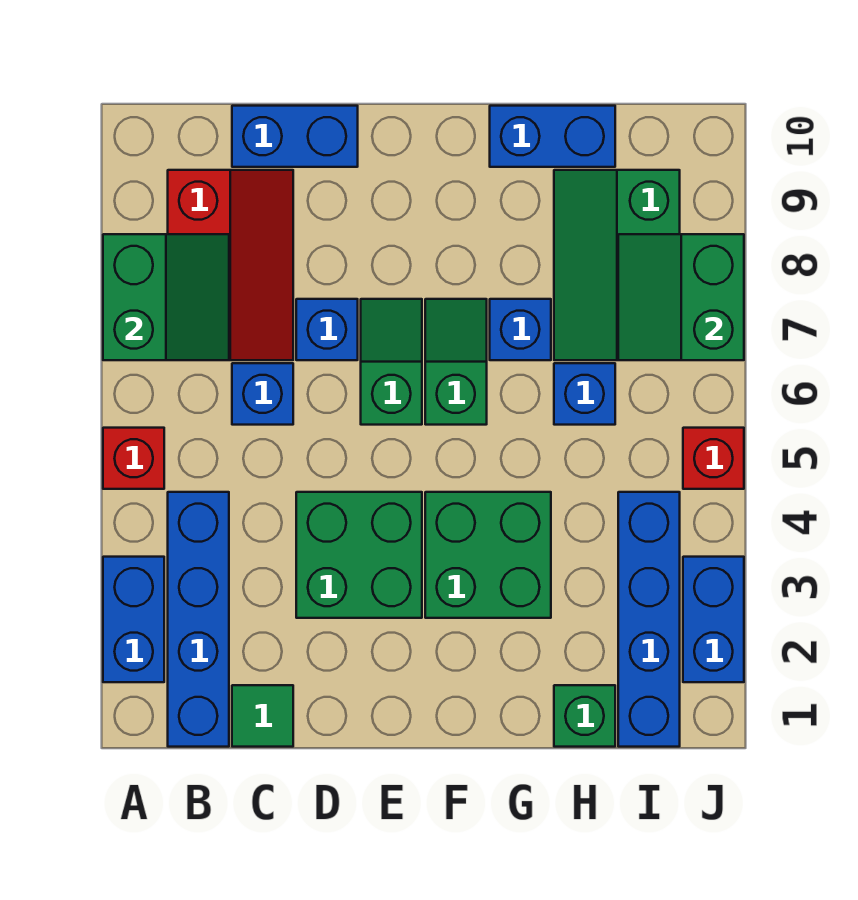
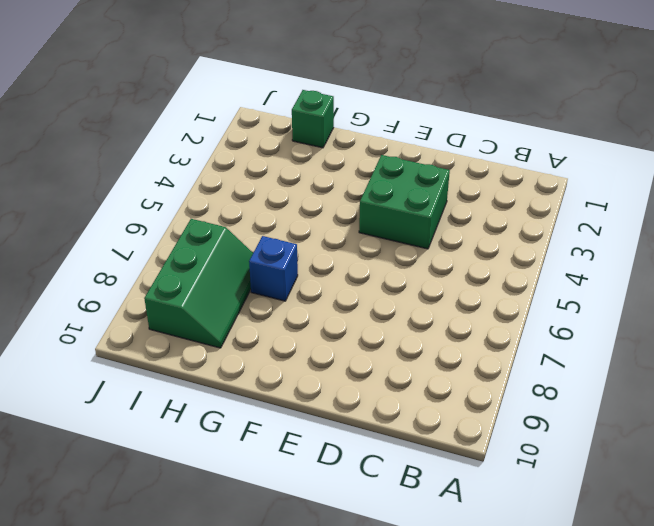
none -> blue brick A2:A3 level 1
none -> red brick A5 level 1
none -> blue brick B1:B4 level 1

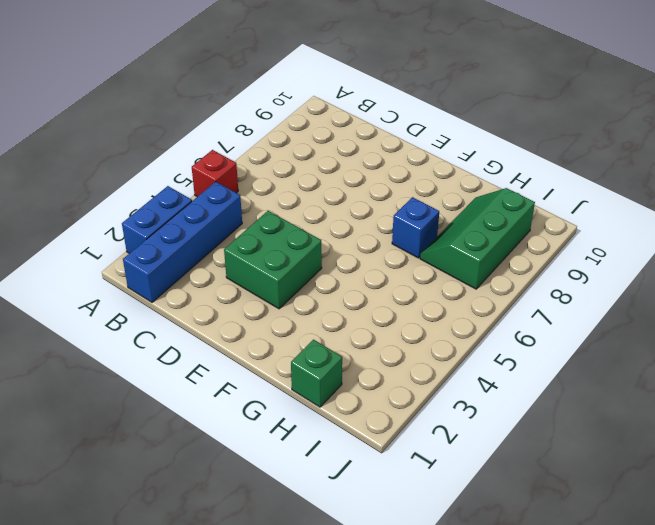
none -> red slope B7:C9 level 1 top B
none -> green tile C1 level 1
none -> blue brick C6 level 1

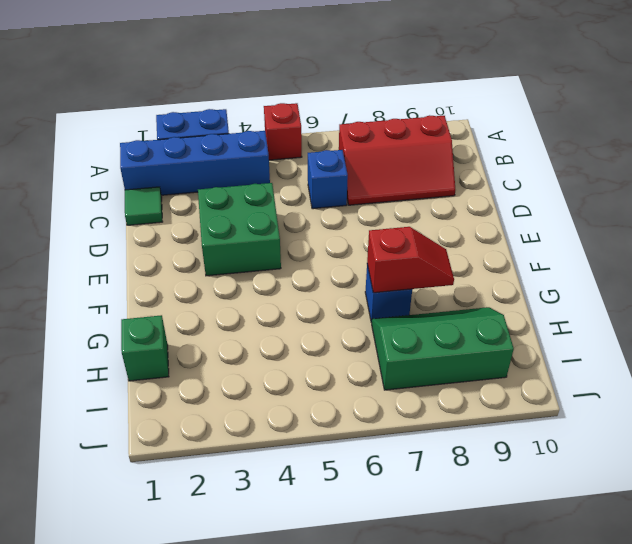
red slope G7:G8 level 2 top 7 -> none
none -> blue brick C10:D10 level 1
none -> blue brick D7 level 1
none -> green slope E6:E7 level 1 top 6

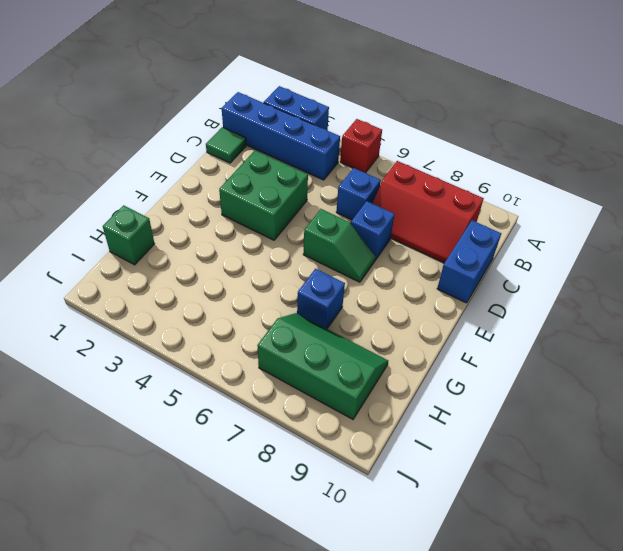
none -> green brick F3:G4 level 1
none -> green slope F6:F7 level 1 top 6
none -> blue brick G10:H10 level 1

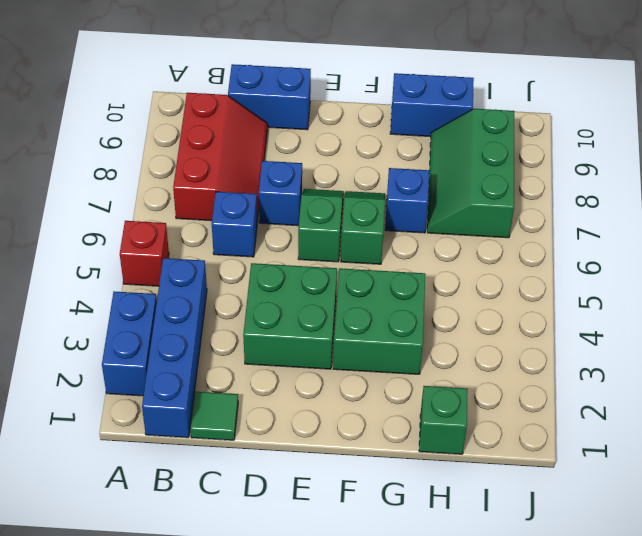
none -> blue brick H6 level 1
none -> blue brick I1:I4 level 1
none -> blue brick J2:J3 level 1

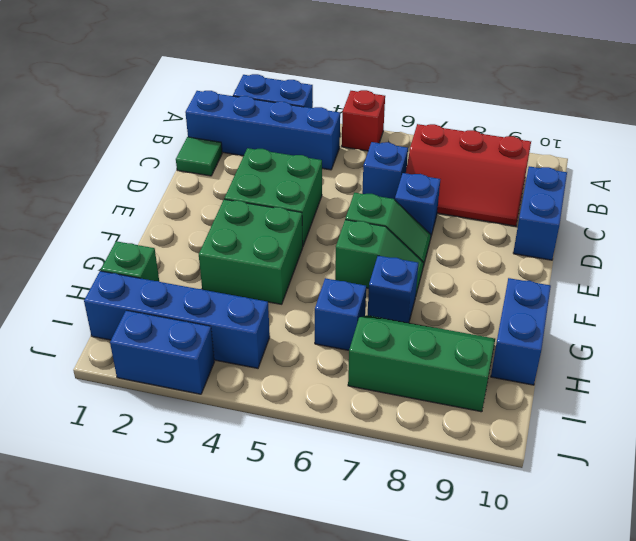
none -> red brick J5 level 1
none -> green slope A7:B8 level 2 top A
none -> green slope I7:J8 level 2 top J

